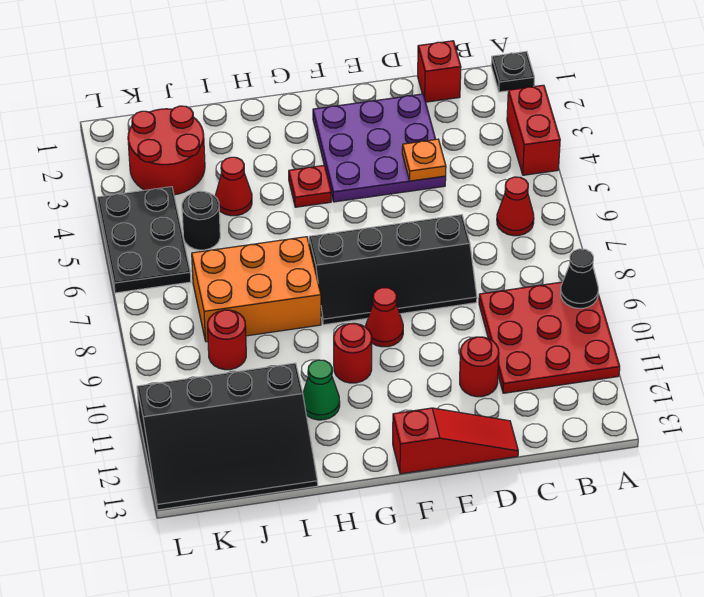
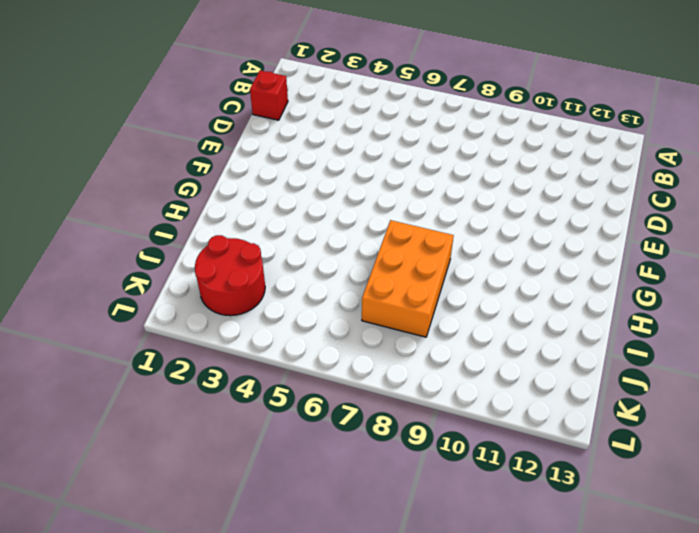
none -> black plate A1 level 1
none -> red brick A3:A4 level 1
none -> red plate A9:C11 level 1

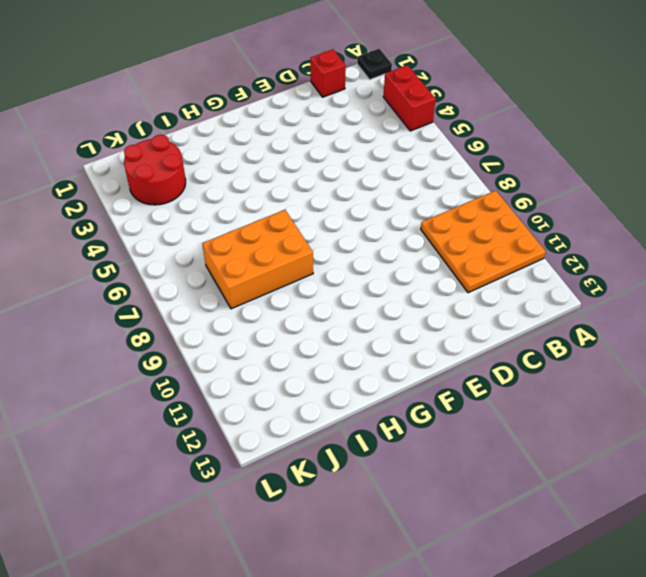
orange plate A9:C11 level 1 -> red plate A9:C11 level 1
none -> red cone B6 level 1
none -> purple plate D2:F4 level 1
none -> black slope D7:G8 level 1 top 7

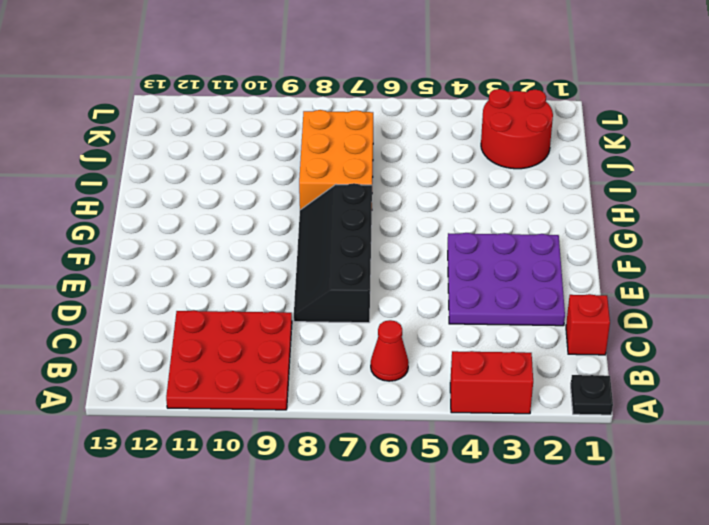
none -> red round brick D11 level 1
none -> red slope D13:F13 level 1 top F
none -> red cone F9 level 1

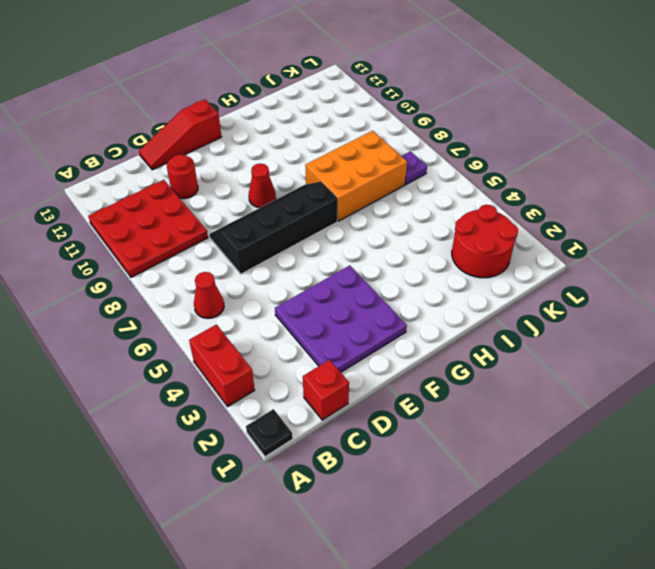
purple plate K7 level 1 -> none
none -> red plate G4 level 1
none -> red round brick G10 level 1
none -> green cone H11 level 1

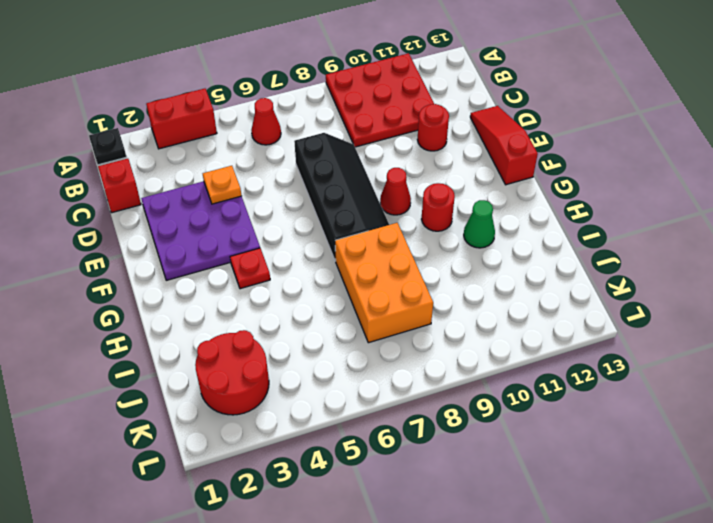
none -> red cone I4 level 1
none -> black slope I11:L13 level 1 top 11
none -> black round brick J5 level 1

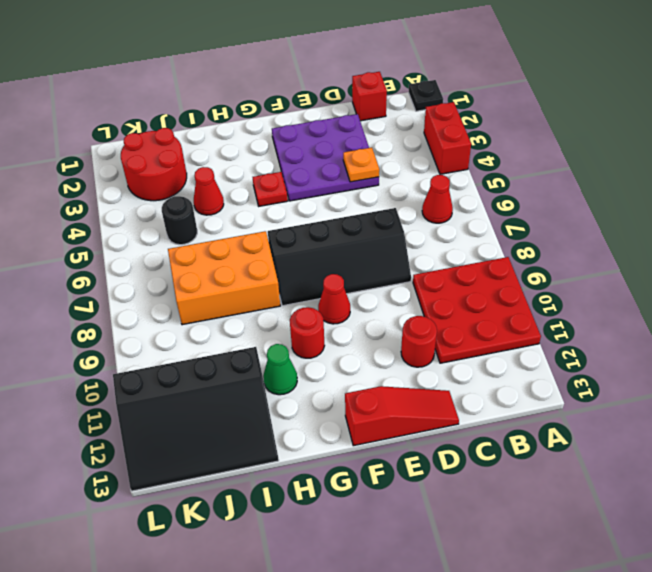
none -> red round brick J9 level 1
none -> black plate K4:L6 level 1
none -> black cone A9 level 2

